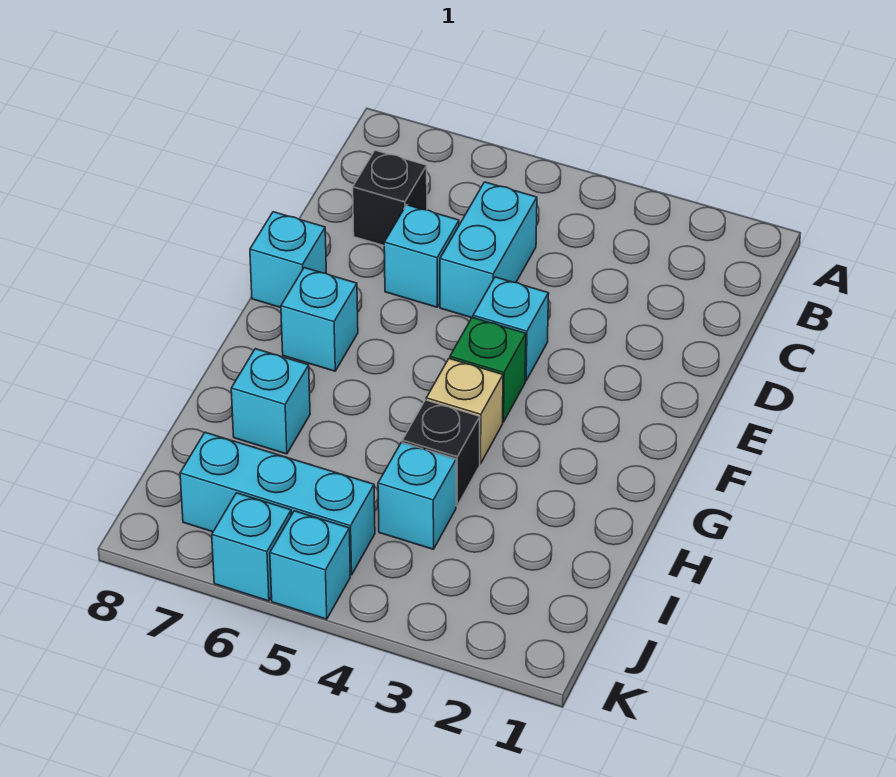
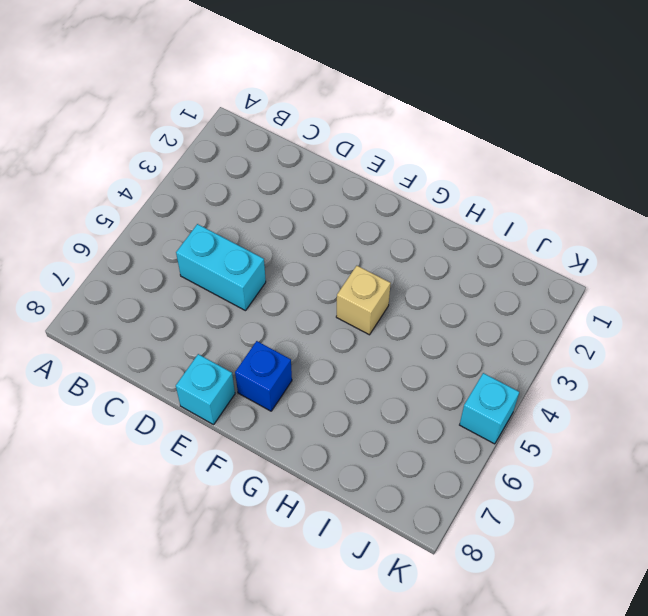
blue brick F7 level 1 -> cyan brick F7 level 1
none -> black brick C7 level 1
none -> cyan brick D6 level 1
none -> cyan brick E4 level 1

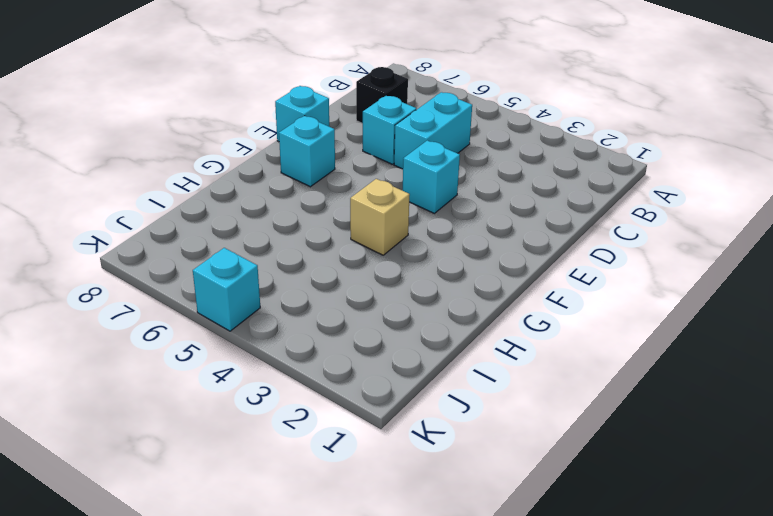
none -> green brick F4 level 1
none -> black brick H4 level 1
none -> cyan brick H7 level 1

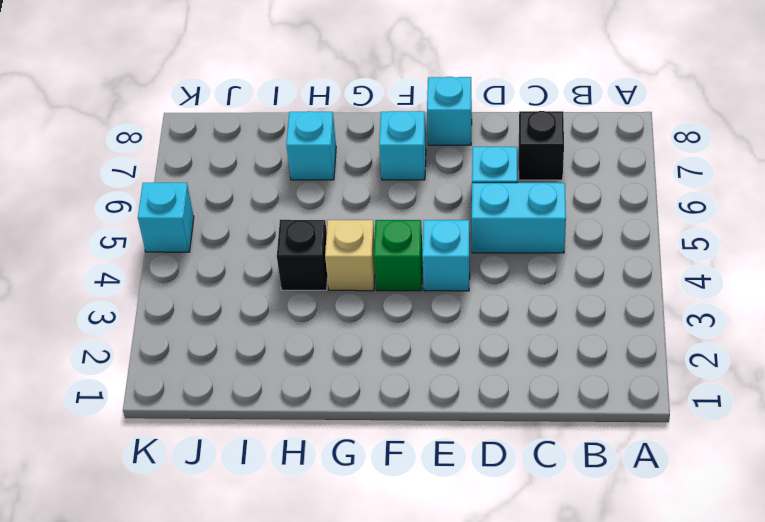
none -> cyan brick I4 level 1
none -> cyan brick J5:J7 level 1
none -> cyan brick K6 level 1

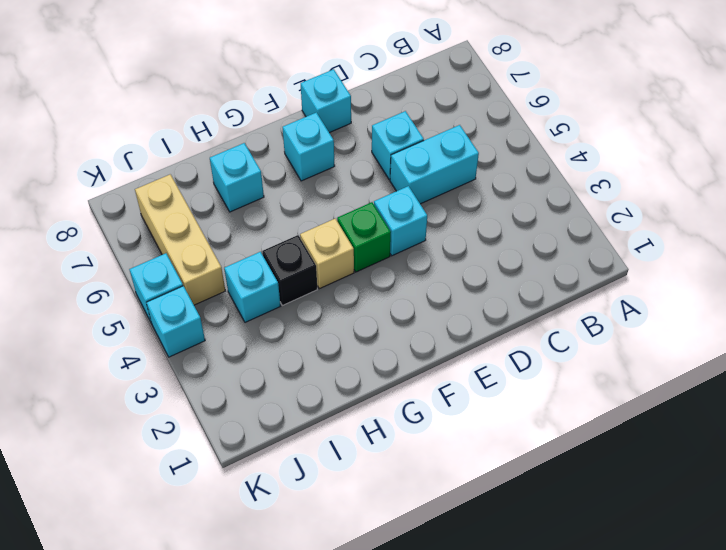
tan brick J5:J7 level 1 -> cyan brick J5:J7 level 1
cyan brick K4 level 1 -> cyan brick K6 level 1
none -> black brick C7 level 1

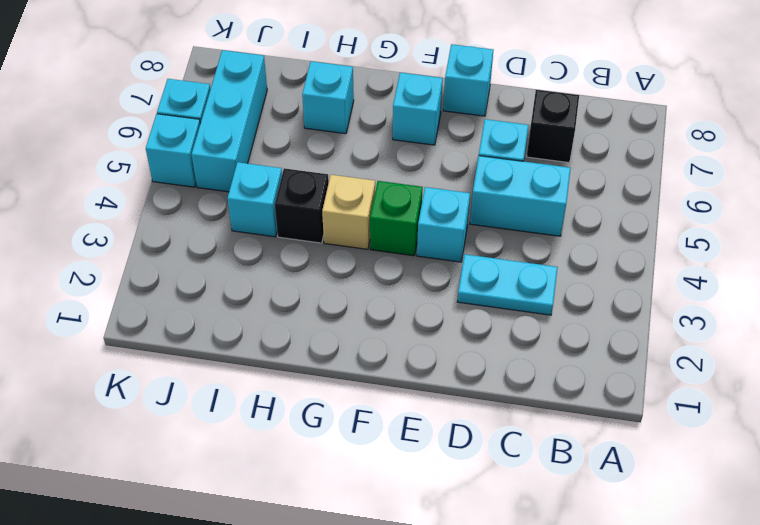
cyan plate C3:D3 level 1 -> none

